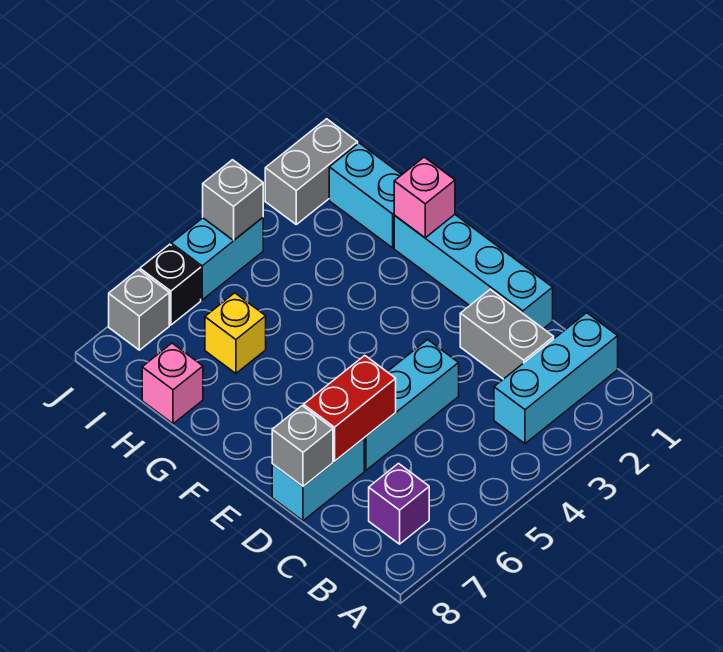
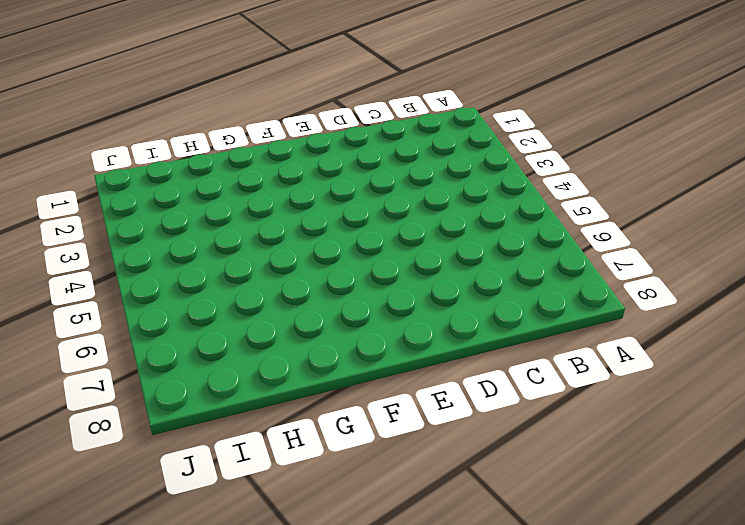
none -> cyan brick B1:B3 level 1
none -> purple brick B7 level 1
none -> grey brick C2:D2 level 1

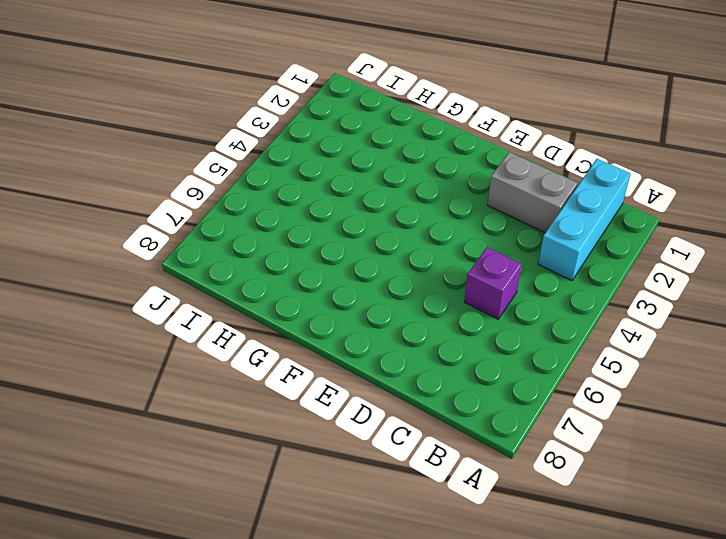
purple brick C5 level 1 -> purple brick B7 level 1
none -> cyan brick D1:G1 level 1
none -> cyan brick D4:D6 level 1
none -> cyan brick D7:D8 level 1

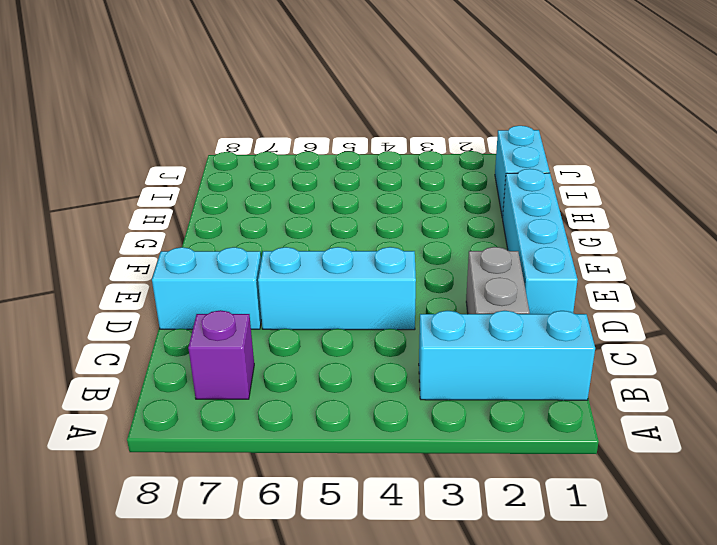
none -> yellow brick H6 level 1
none -> pink brick H8 level 1
none -> grey brick J1:J2 level 1

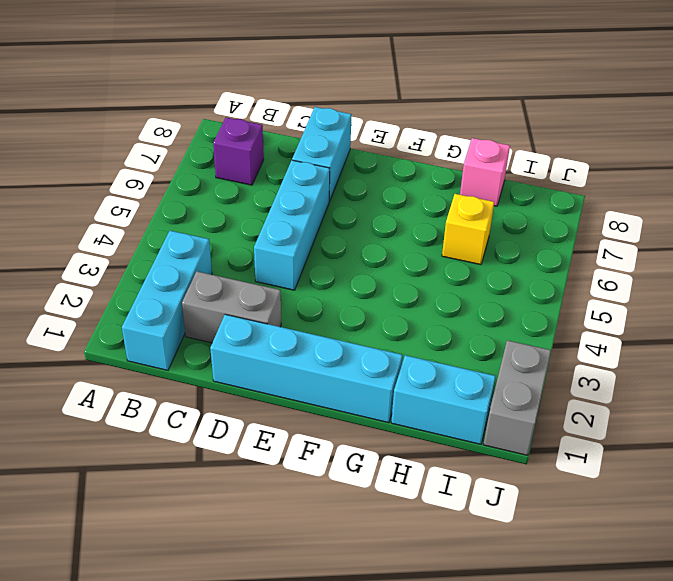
none -> cyan brick J4:J5 level 1
none -> black brick J6 level 1
none -> grey brick J7 level 1

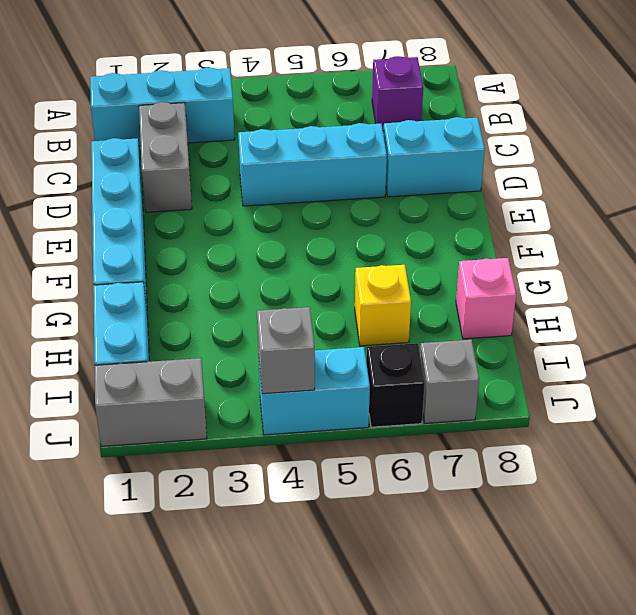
none -> red brick D6:D7 level 2
none -> grey brick D8 level 2
none -> pink brick G1 level 2

